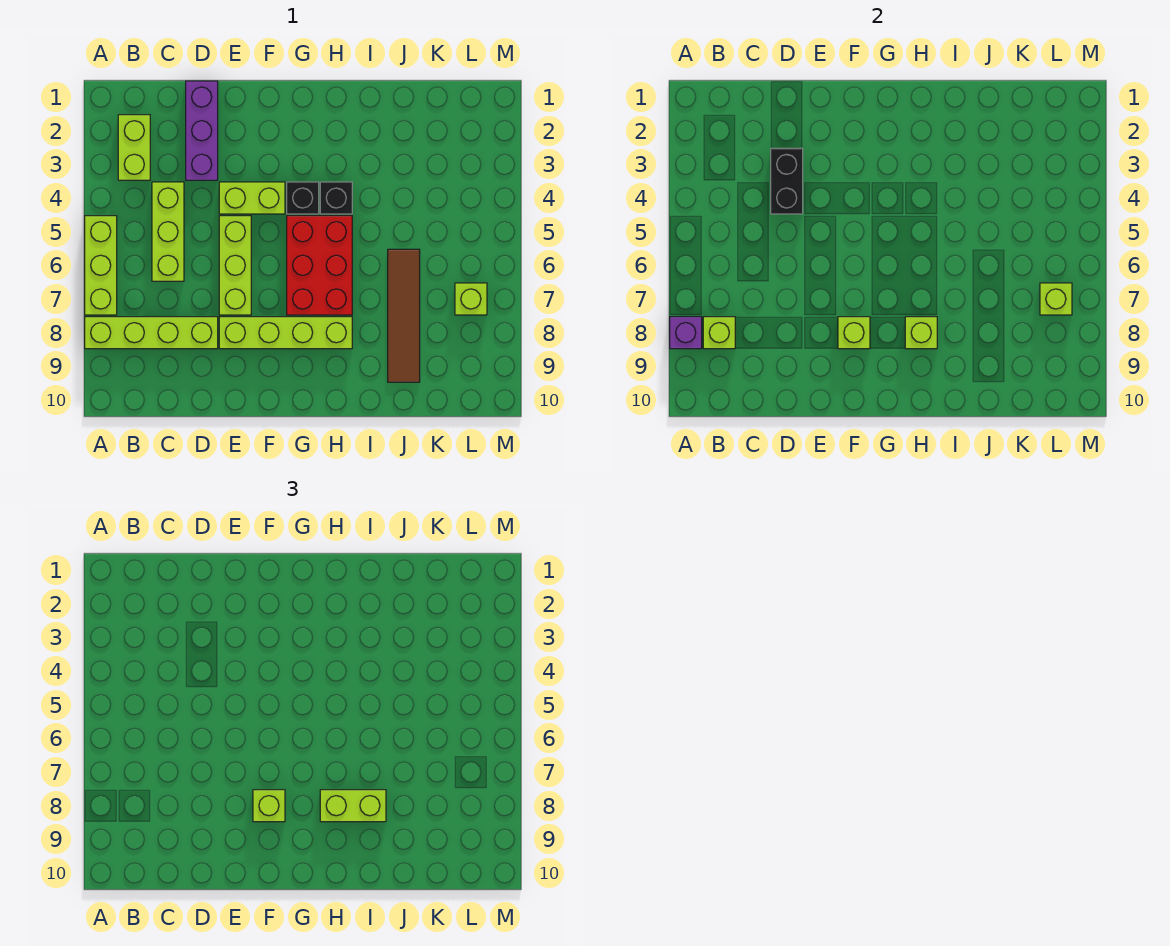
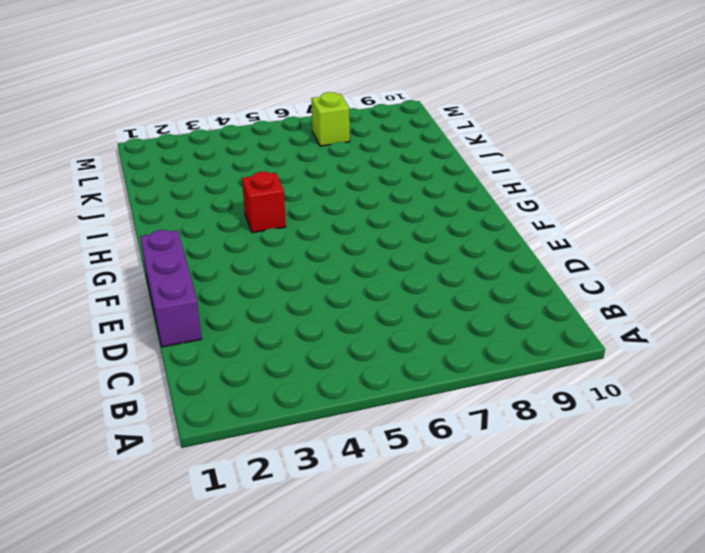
purple brick D1:F1 level 1 -> purple brick D1:D3 level 1
red brick H4 level 1 -> black brick H4 level 1
none -> lime brick A5:A7 level 1
none -> lime brick A8:D8 level 1
none -> lime brick B2:B3 level 1

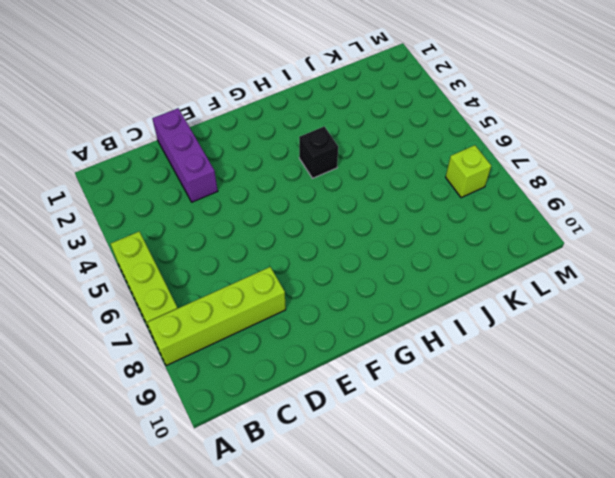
none -> lime brick B2:B3 level 1
none -> lime brick C4:C6 level 1
none -> lime brick E4:F4 level 1

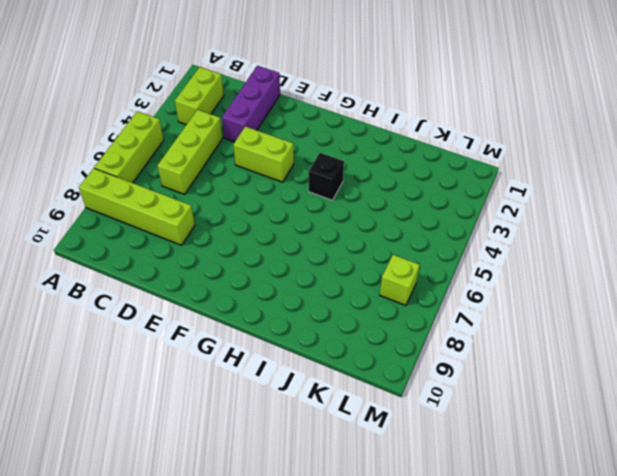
none -> lime brick E5:E7 level 1
none -> lime brick E8:H8 level 1
none -> black brick G4 level 1

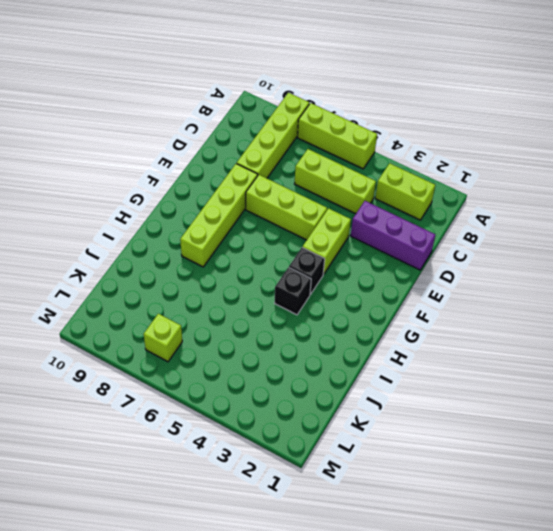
none -> red brick G5:H7 level 1
none -> brown tile J6:J9 level 1
none -> purple brick A8 level 2

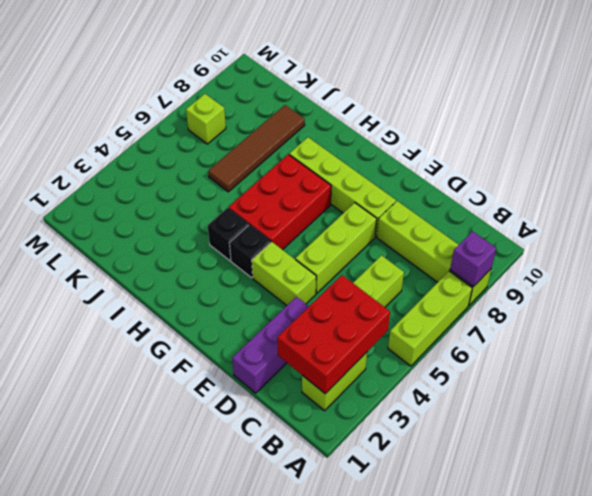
red brick B2:C4 level 2 -> none
none -> lime brick B8 level 2
none -> black brick D3:D4 level 2
none -> lime brick F8 level 2

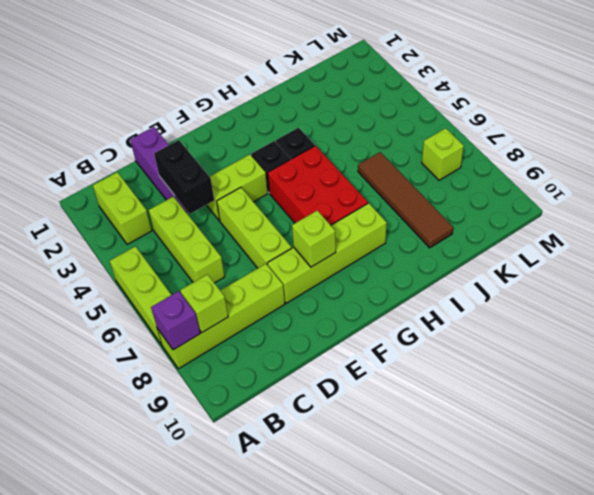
none -> lime brick H8 level 2
none -> lime brick L7 level 2
none -> lime brick F8 level 3

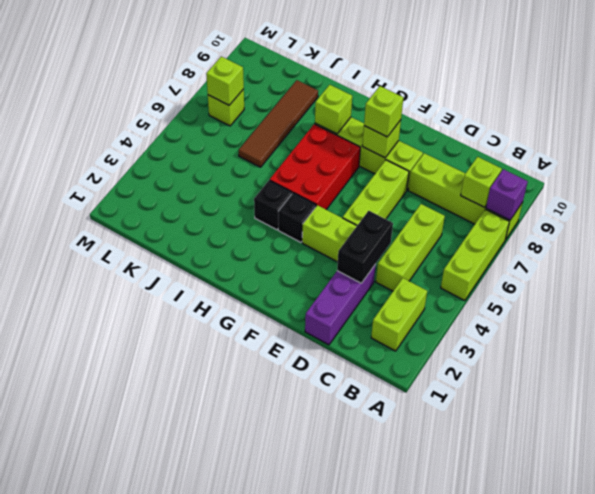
none -> lime brick H8:I8 level 3

